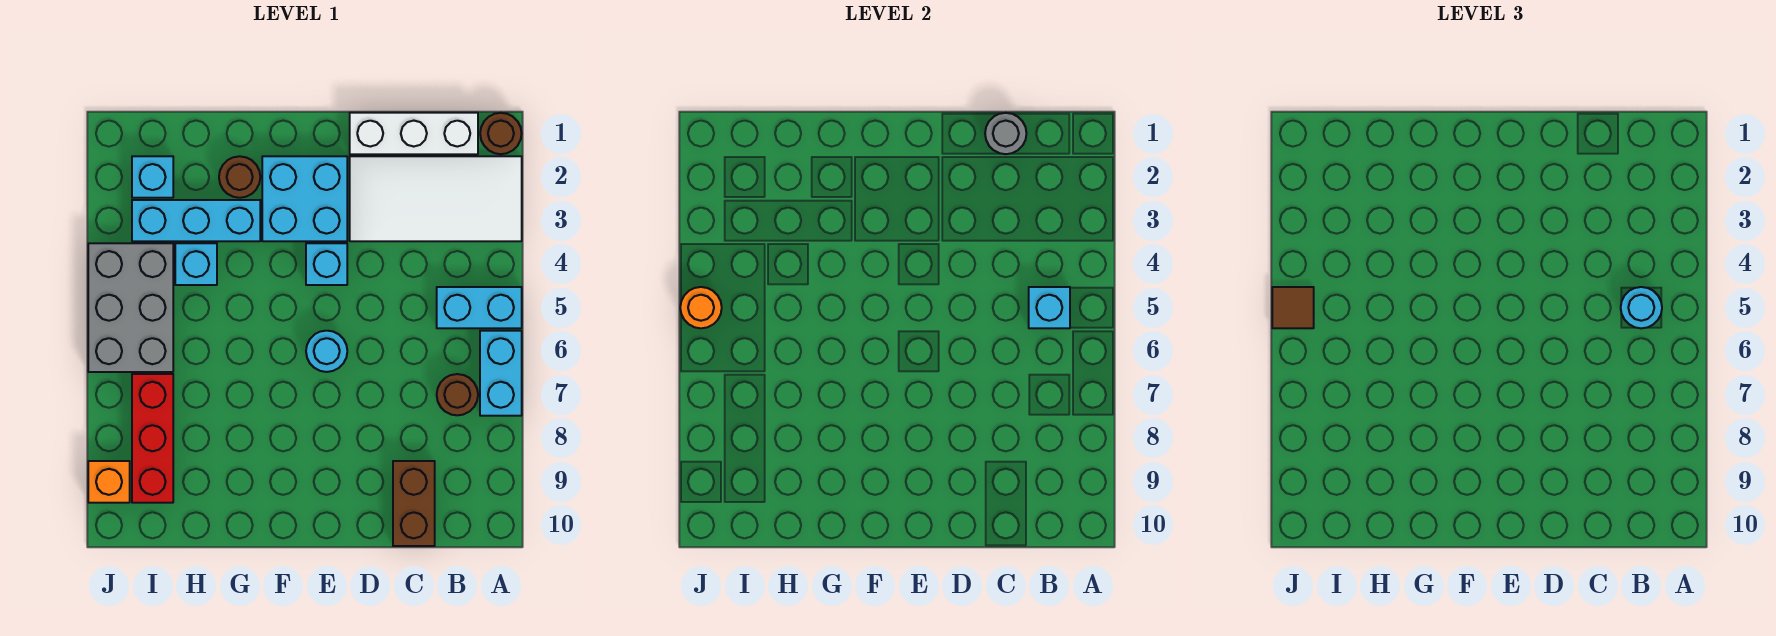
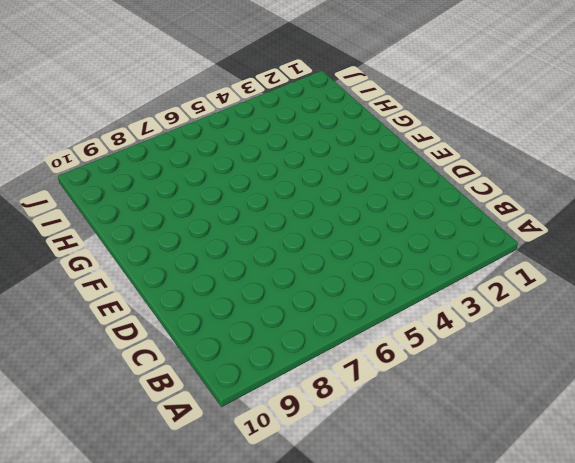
none -> brown round brick A1 level 1
none -> white tile A2:D3 level 1
none -> cyan brick A5:B5 level 1

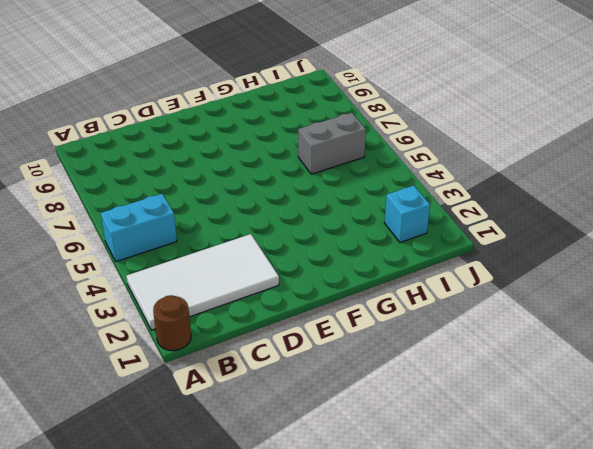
grey brick H6:I6 level 1 -> grey brick I4:J6 level 1
none -> cyan brick A6:A7 level 1
none -> white brick B1:D1 level 1
none -> brown round brick B7 level 1

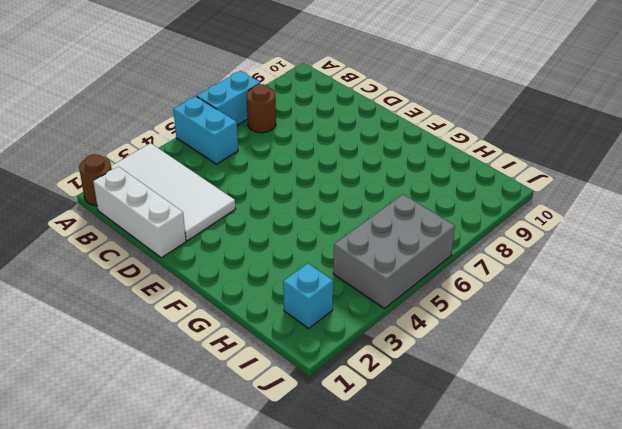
none -> brown brick C9:C10 level 1
none -> cyan brick E2:F3 level 1
none -> cyan brick E4 level 1

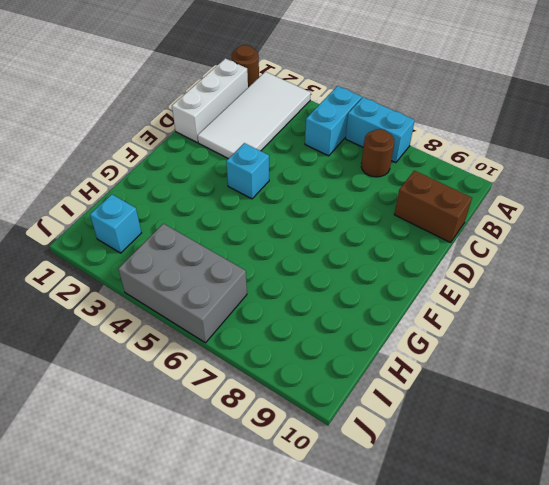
none -> cyan brick E2:F3 level 1
none -> cyan round brick E6 level 1
none -> brown round brick G2 level 1

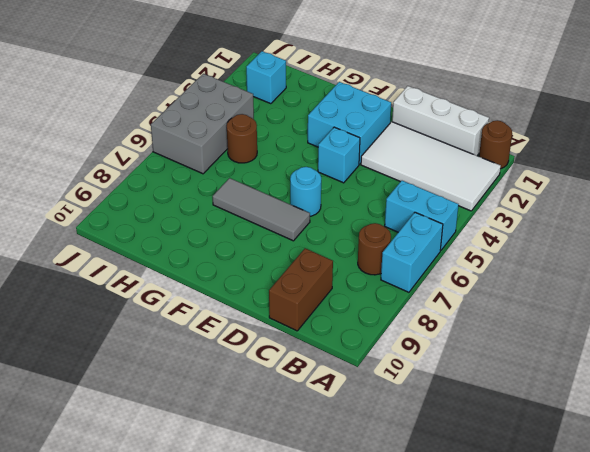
grey tile E7:G7 level 1 -> none
brown round brick H5 level 1 -> brown round brick G2 level 1
none -> cyan brick G3:I3 level 1
none -> cyan brick H4 level 1
none -> red brick I7:I9 level 1

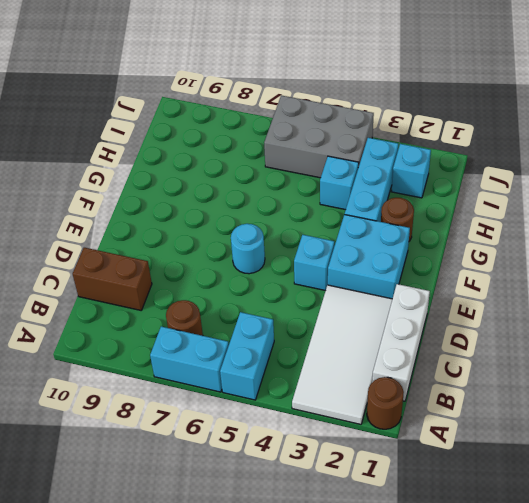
none -> red brick I7:I9 level 1
none -> orange brick J9 level 1
none -> cyan brick B5 level 2

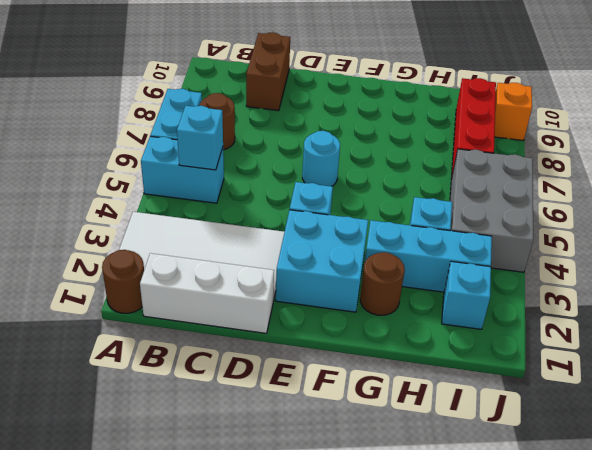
none -> grey round brick C1 level 2
none -> orange round brick J5 level 2
none -> cyan round brick B5 level 3

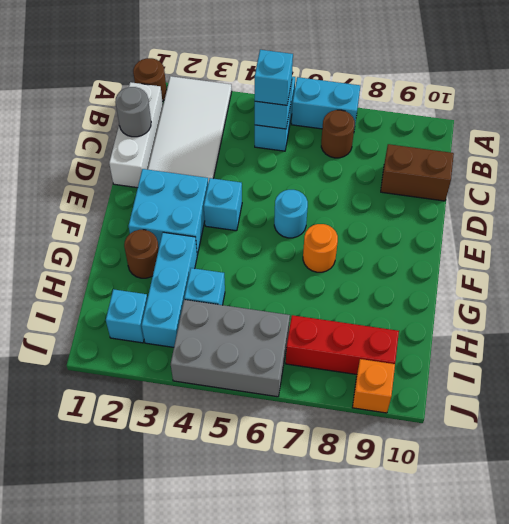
cyan brick B5 level 3 -> cyan round brick B5 level 3
orange round brick F7 level 1 -> orange round brick J5 level 2
none -> brown tile J5 level 3

